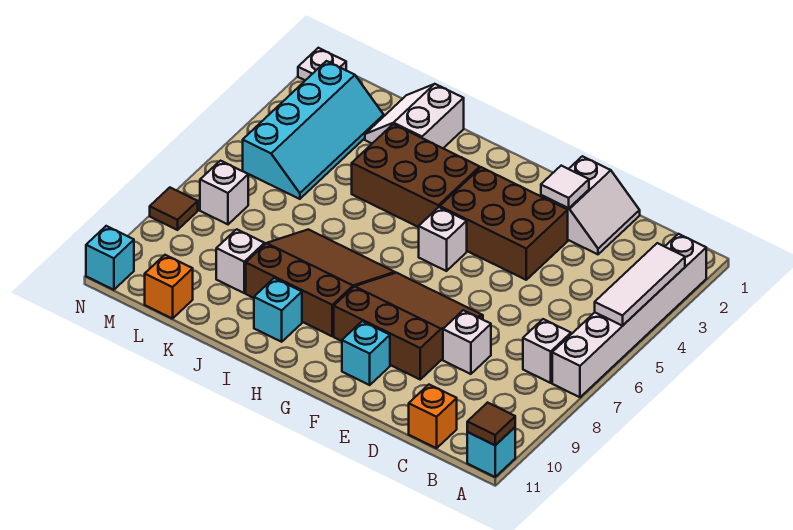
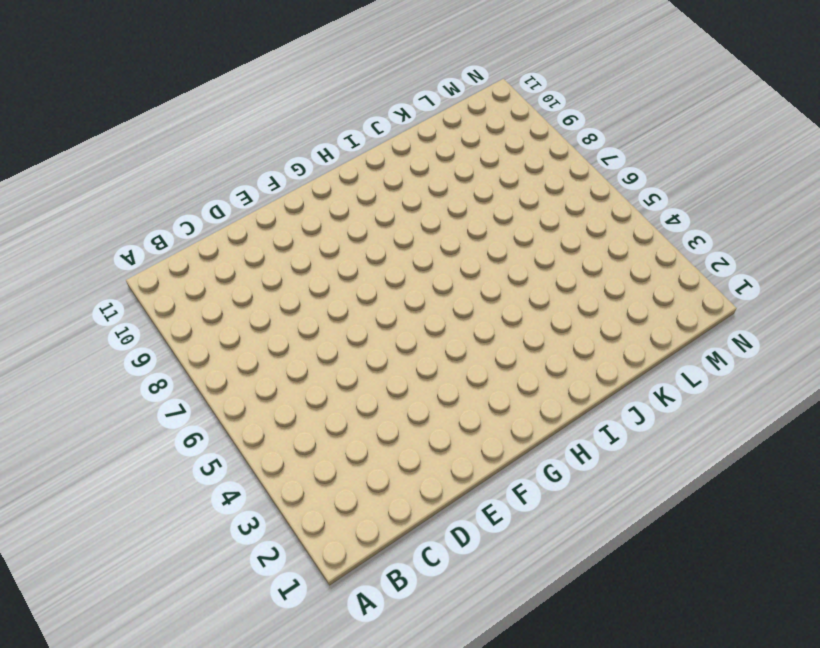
none -> white brick A2:A7 level 1
none -> cyan brick A11 level 1
none -> white brick B7 level 1

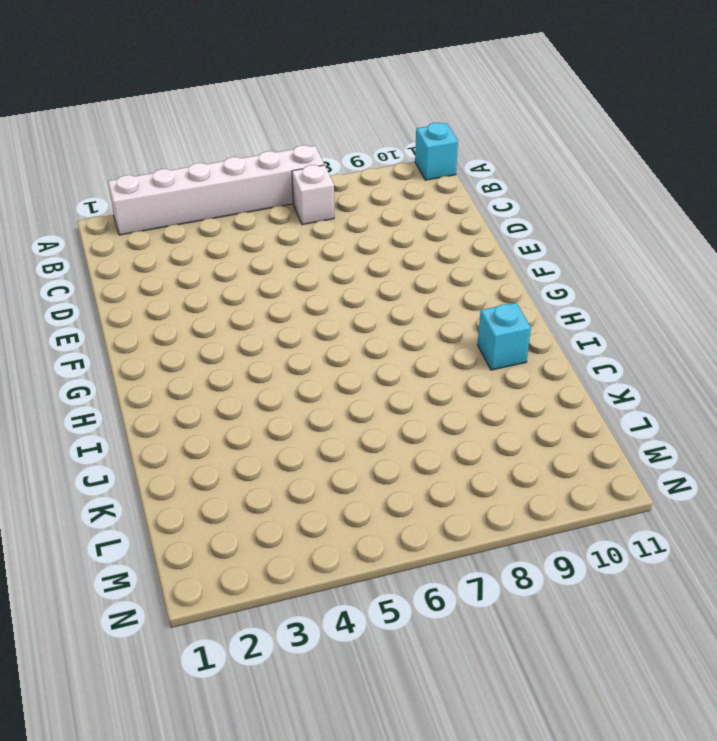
none -> orange brick C11 level 1
none -> white slope D1:E2 level 1 top E
none -> white brick D8 level 1

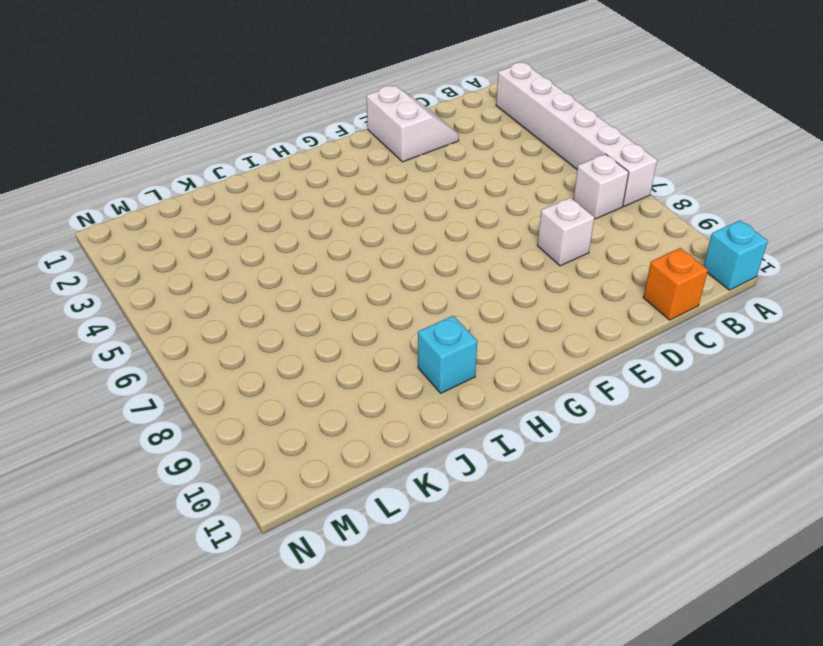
none -> brown brick E3:G4 level 1
none -> brown slope E7:G9 level 1 top 9
none -> cyan brick F10 level 1

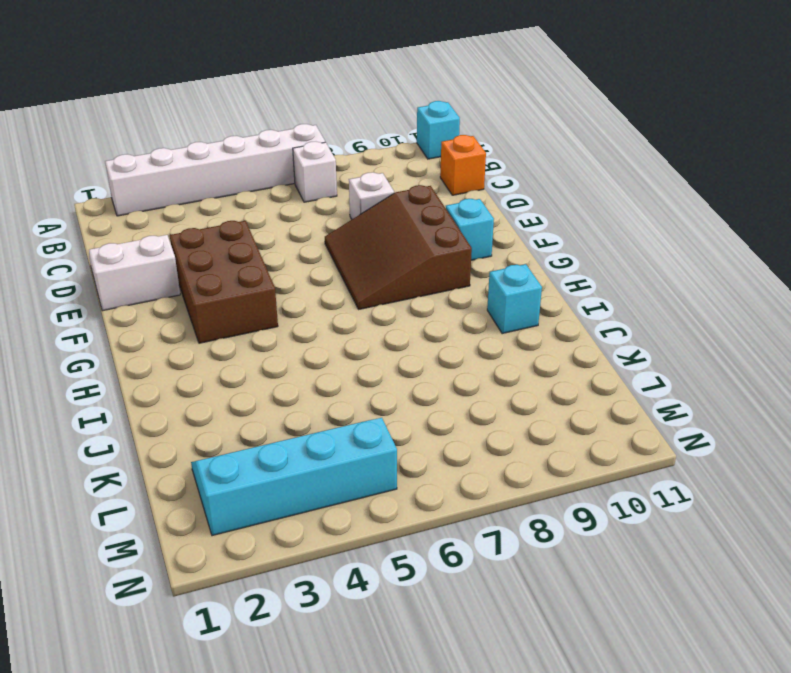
none -> white brick G5 level 1
none -> brown brick H3:J4 level 1
none -> brown slope H7:J9 level 1 top 9

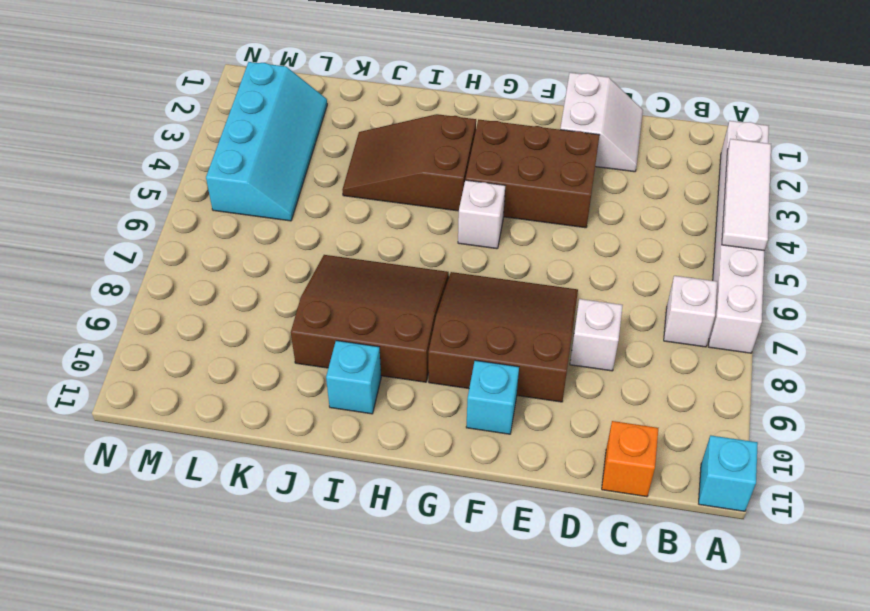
brown slope H3:J4 level 1 top H -> brown brick H3:J4 level 1
none -> white slope J1:K2 level 1 top J
none -> white brick K9 level 1
none -> orange brick L11 level 1

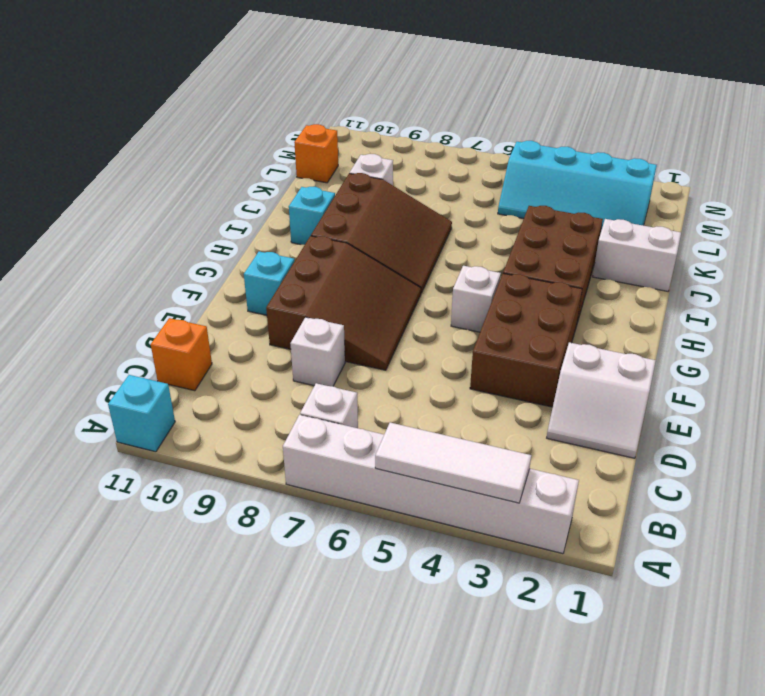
none -> white brick M7 level 1
none -> white plate N1 level 1
none -> brown tile N8 level 1

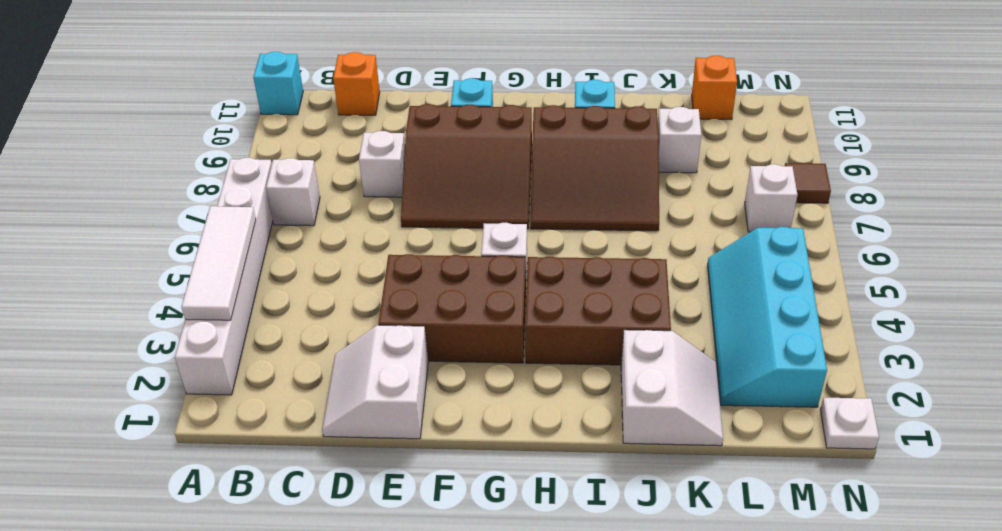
none -> cyan brick N11 level 1
none -> brown tile A11 level 2
none -> white tile E2 level 2

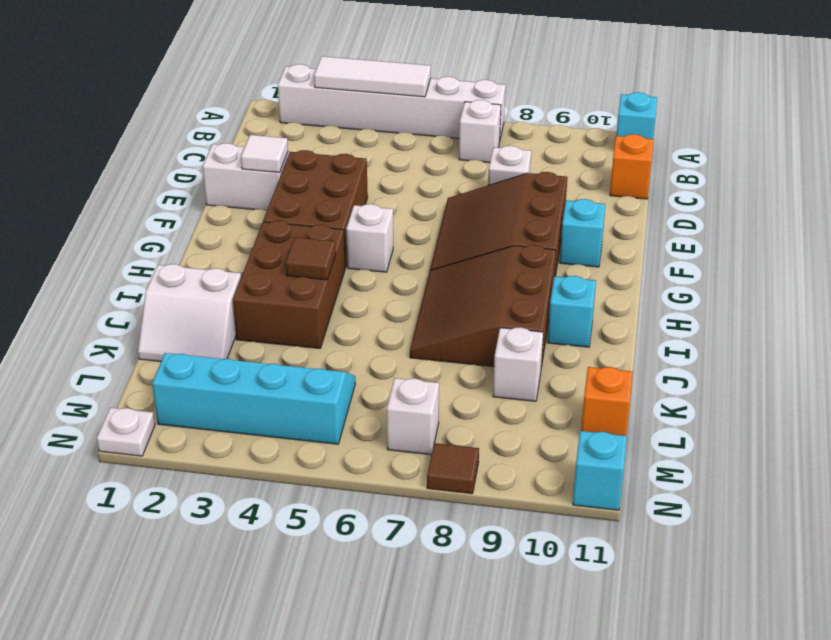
brown tile I4 level 2 -> brown tile A11 level 2

